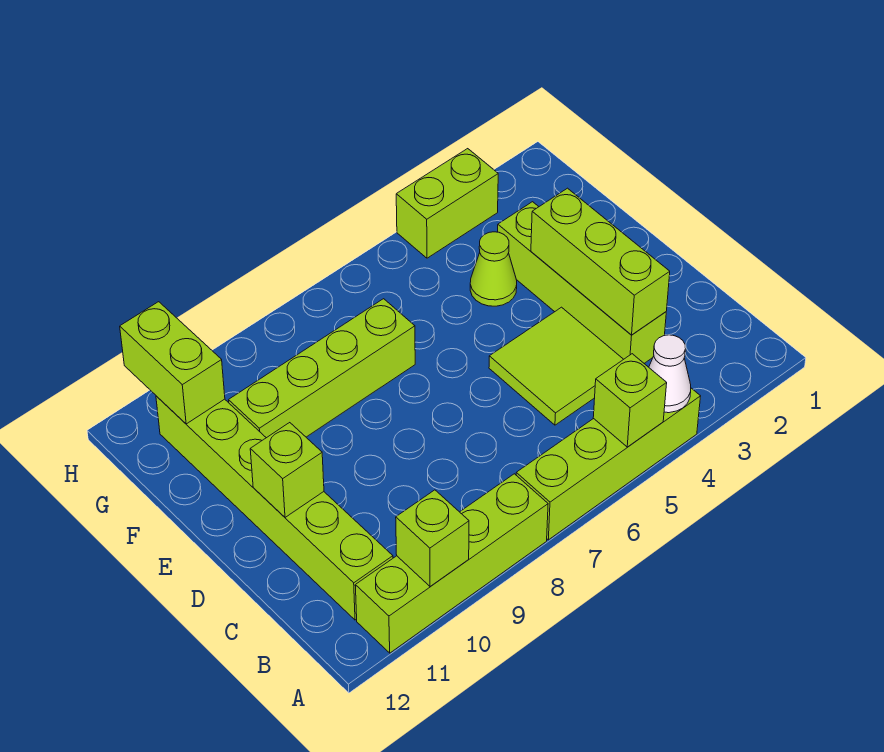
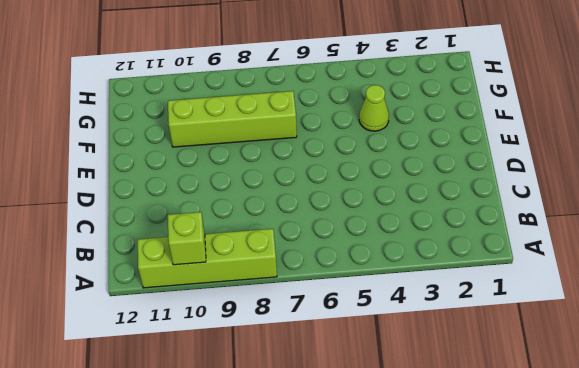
none -> lime brick A4:A7 level 1
none -> lime brick B11:G11 level 1
none -> lime brick C3:F3 level 1

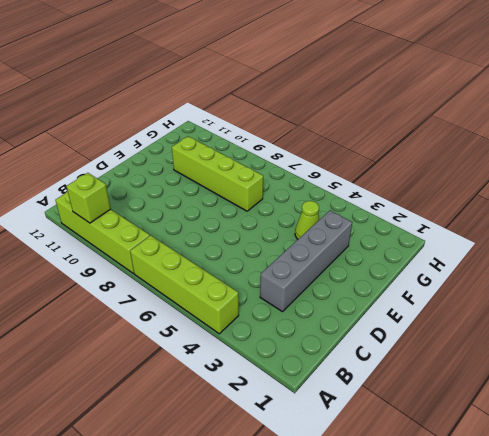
grey brick C3:F3 level 1 -> lime brick C3:F3 level 1
none -> lime brick B11:G11 level 1
none -> lime tile C4:D5 level 1
none -> lime brick H3:H4 level 1

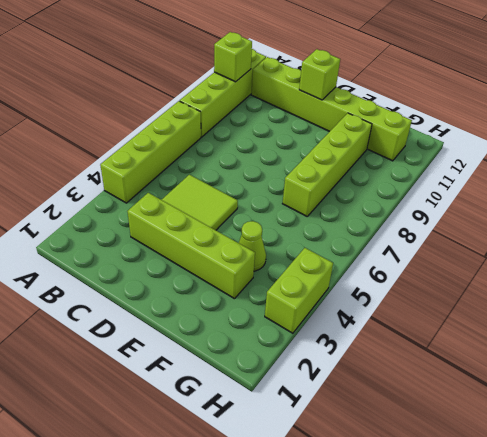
none -> white cone A4 level 2
none -> lime brick A5 level 2
none -> lime brick C3:E3 level 2

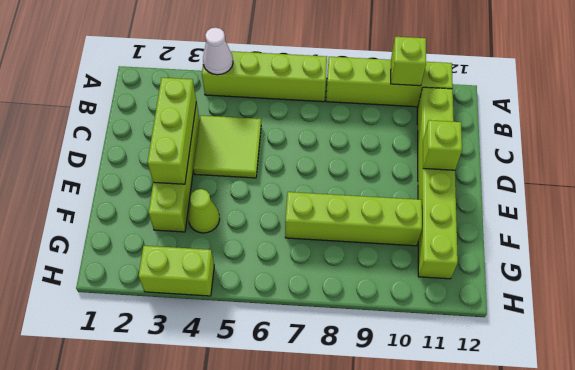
none -> lime brick A5 level 2
none -> lime brick G11:H11 level 2

